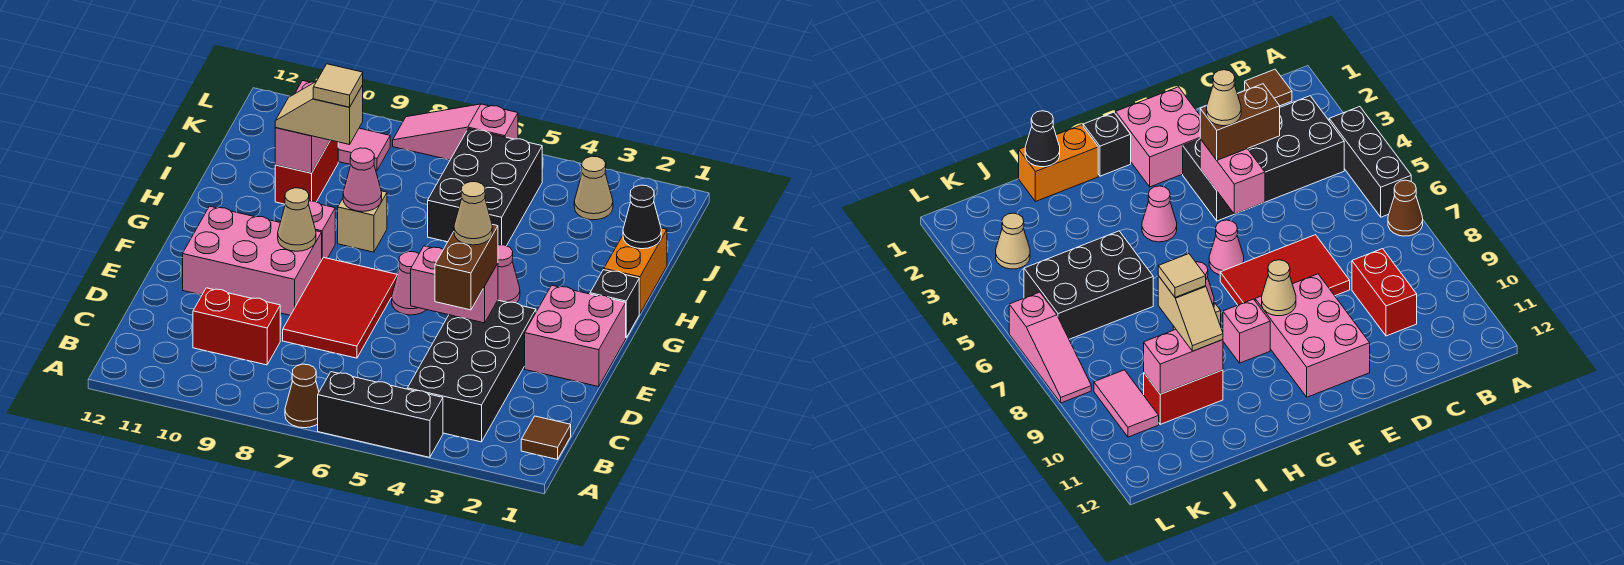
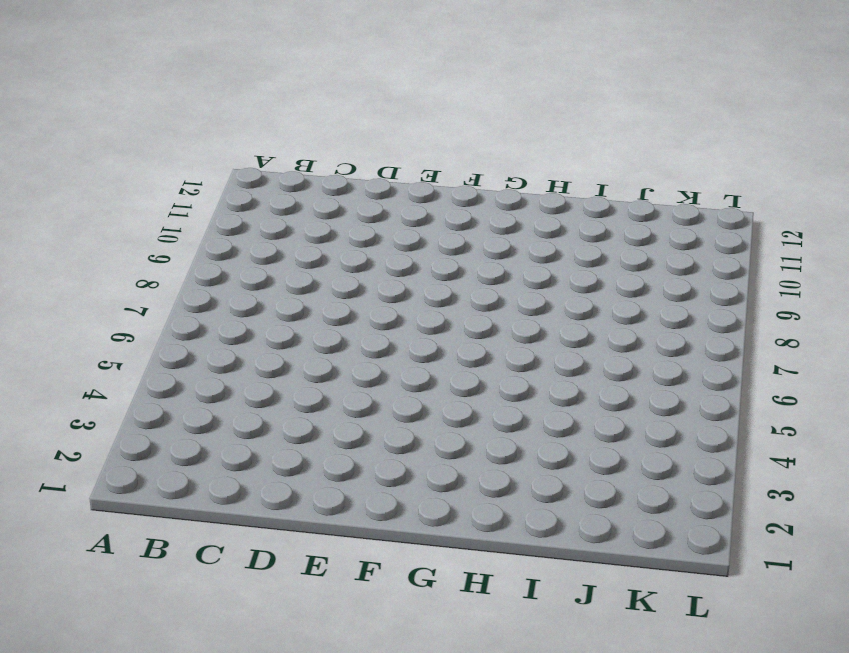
none -> black brick A4:A6 level 1
none -> brown cone A7 level 1
none -> brown tile B1 level 1

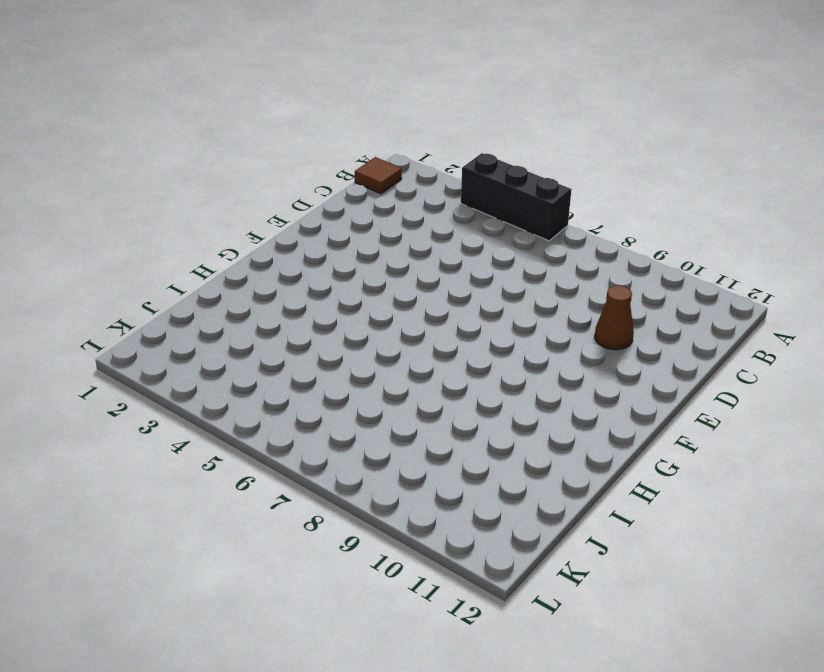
brown cone D10 level 1 -> brown cone A7 level 1
none -> black brick B3:E4 level 1
none -> red brick C9:C10 level 1
none -> red tile D7:F8 level 1

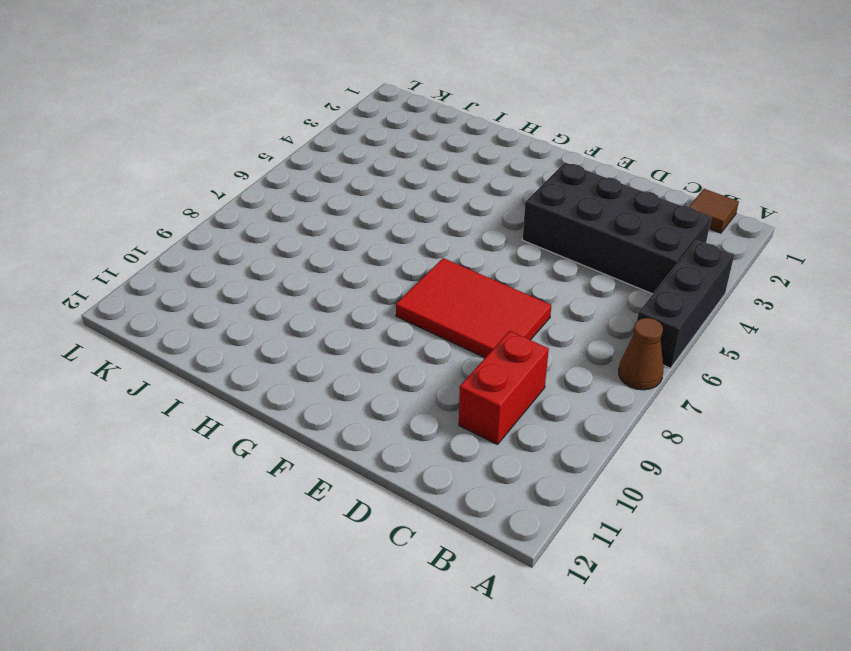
none -> pink brick E1:F2 level 1
none -> pink brick E9:F11 level 1
none -> pink cone F6 level 1

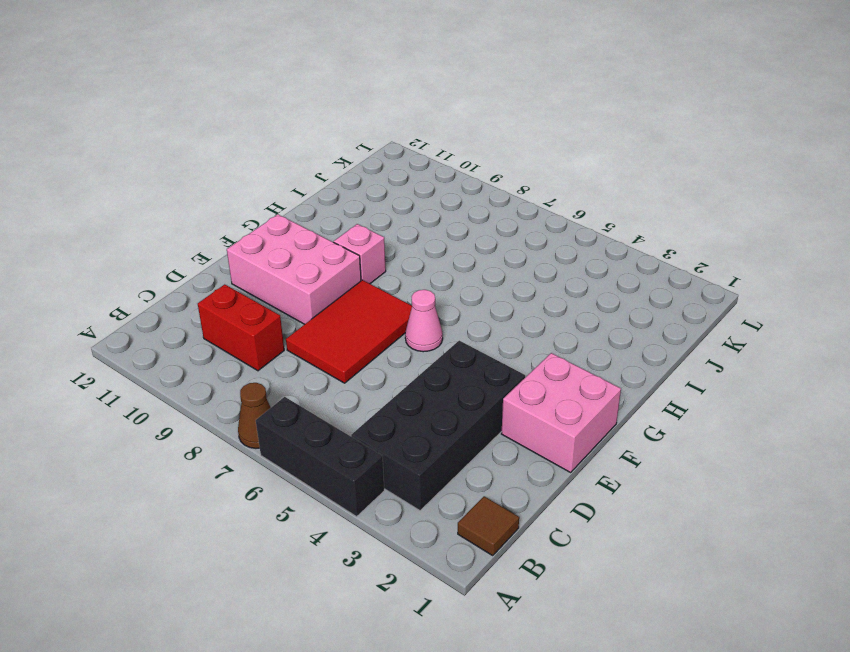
none -> black brick G1 level 1
none -> pink cone G4 level 1
none -> orange brick H1:I1 level 1

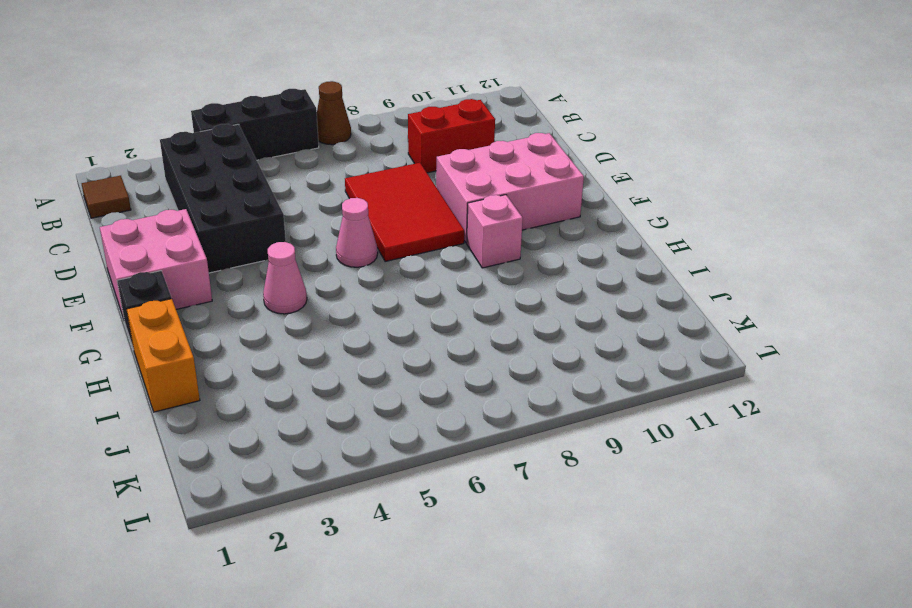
none -> tan brick H8 level 1
none -> black brick I5:K6 level 1
none -> red brick I10:J10 level 1

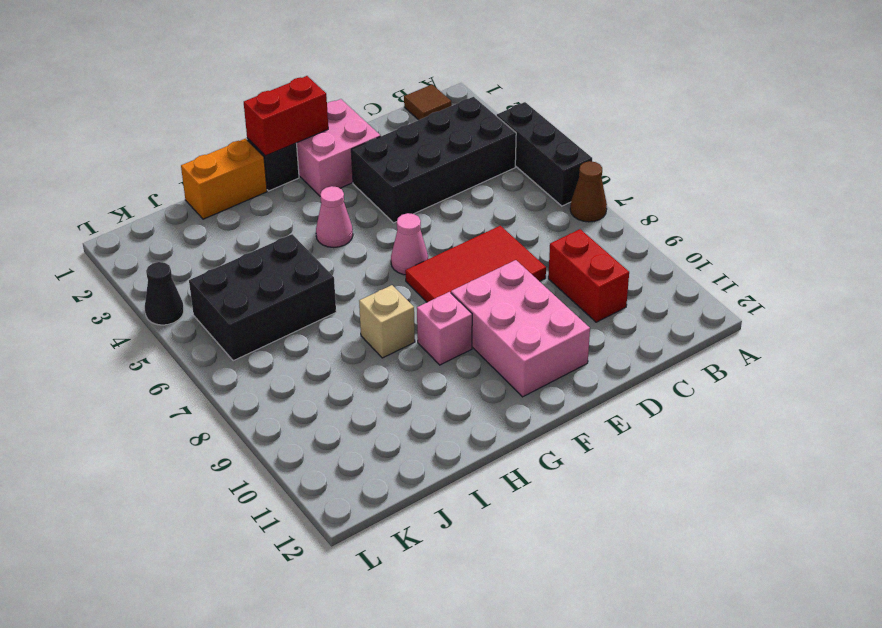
red brick F1:G1 level 2 -> red brick I10:J10 level 1
black cone L4 level 1 -> black cone I1 level 2
none -> tan cone K3 level 1
none -> pink tile K9:K10 level 1
none -> pink slope L6:L8 level 1 top 6

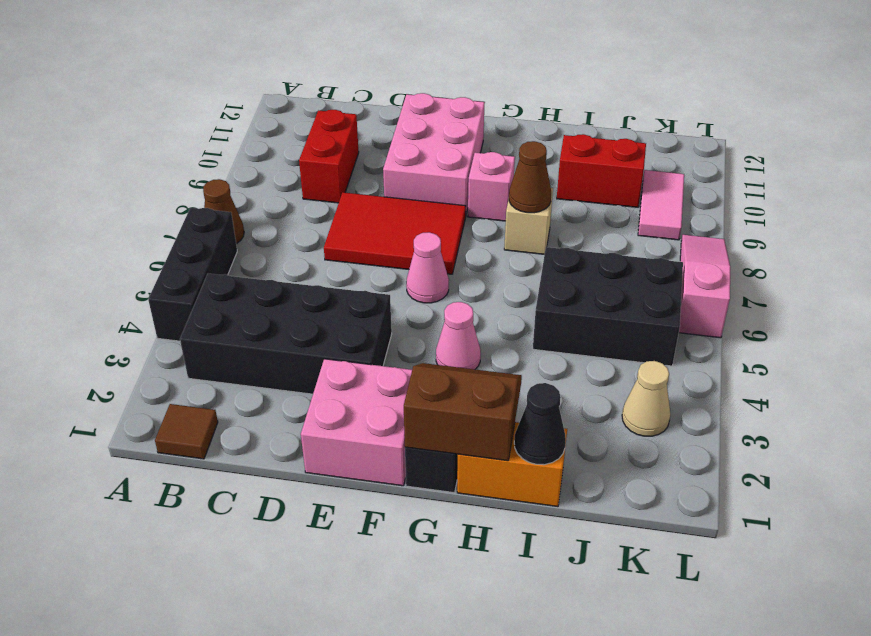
brown slope G1:H2 level 2 top 1 -> none
brown cone H8 level 2 -> pink cone H8 level 2
none -> pink brick E4:E5 level 2
none -> tan cone F9 level 2
none -> pink brick I10:J10 level 2

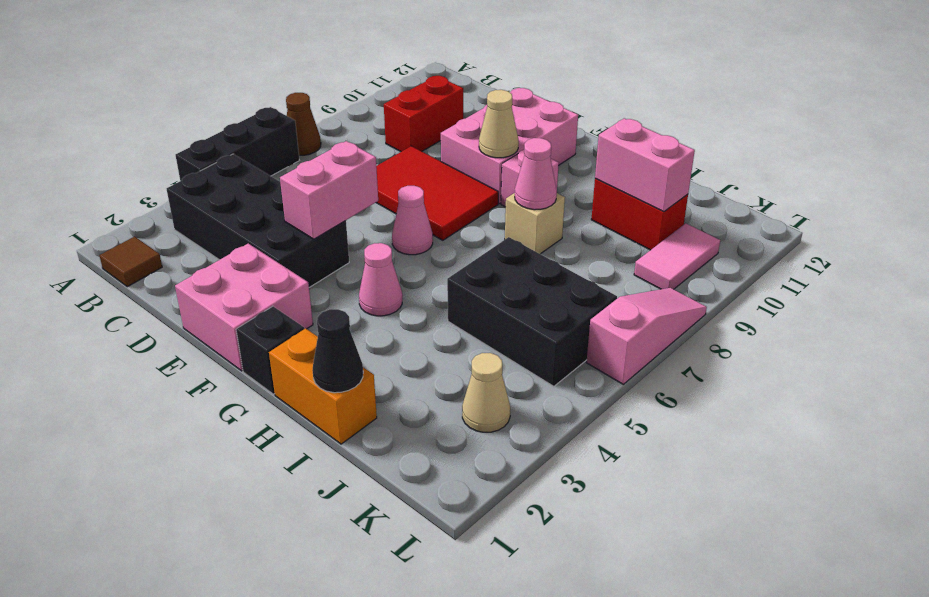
none -> brown brick D4:E4 level 3
none -> tan slope I9:I10 level 3 top 9
none -> tan cone E4 level 4

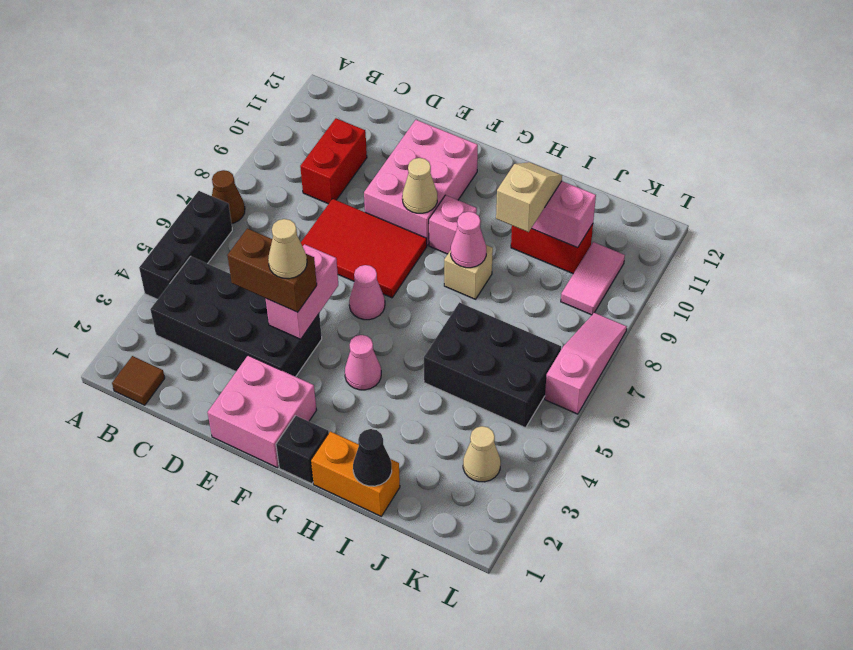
none -> tan tile I9 level 4

